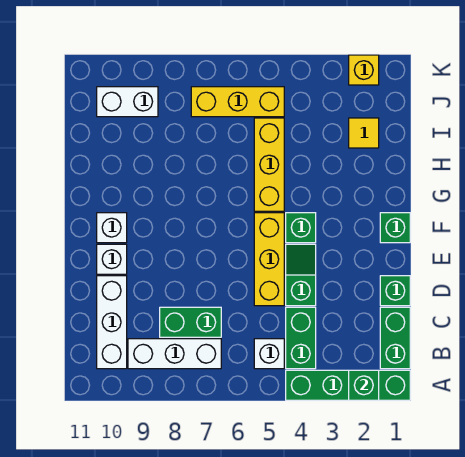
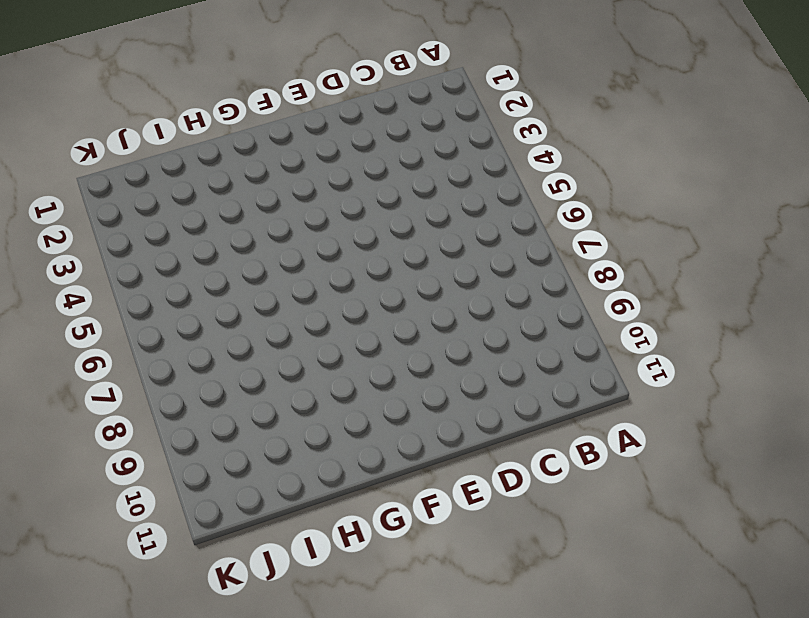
none -> green brick A1:A4 level 1
none -> green brick B1:C1 level 1
none -> green brick B4:C4 level 1

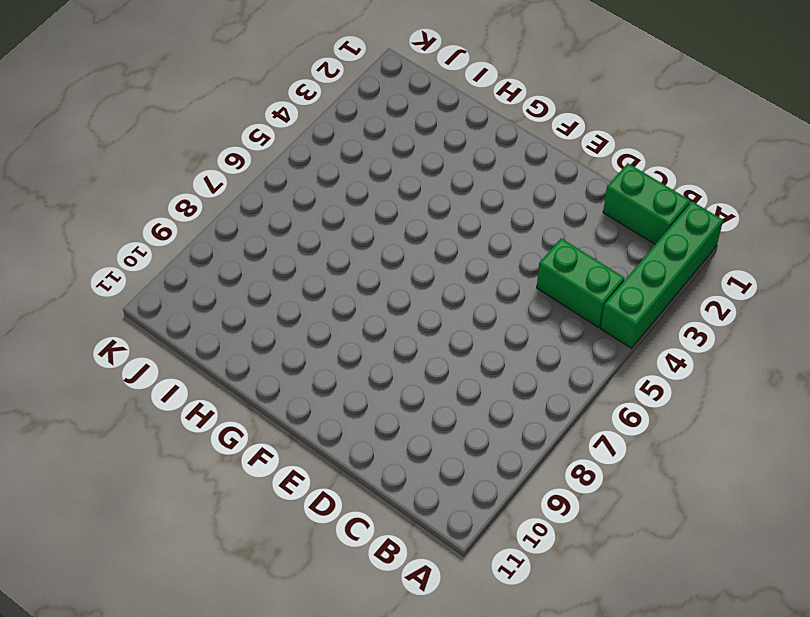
none -> white brick B5 level 1
none -> white brick B7:B9 level 1
none -> white brick B10:D10 level 1

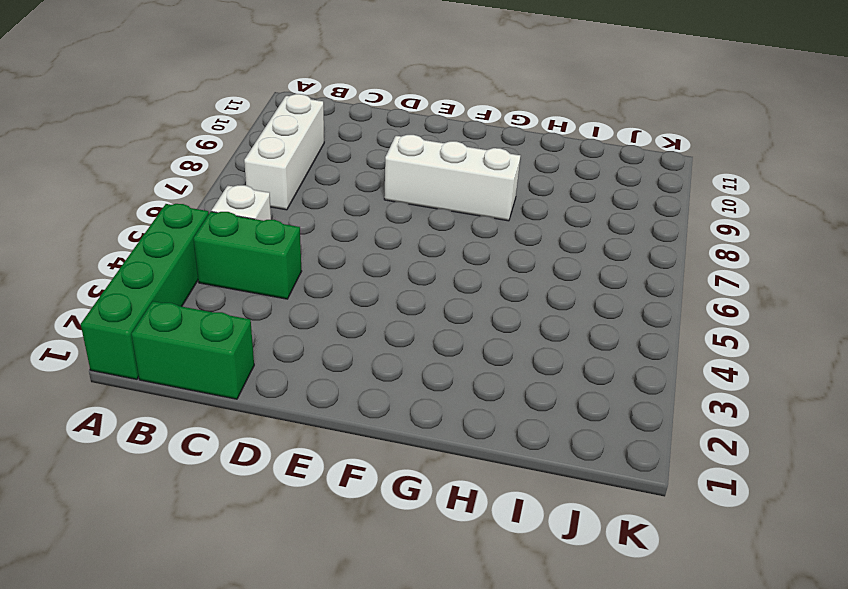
white brick E8:G8 level 1 -> white brick B10:D10 level 1
none -> green brick C7:C8 level 1
none -> green brick D1 level 1
none -> green slope D4:E4 level 1 top D

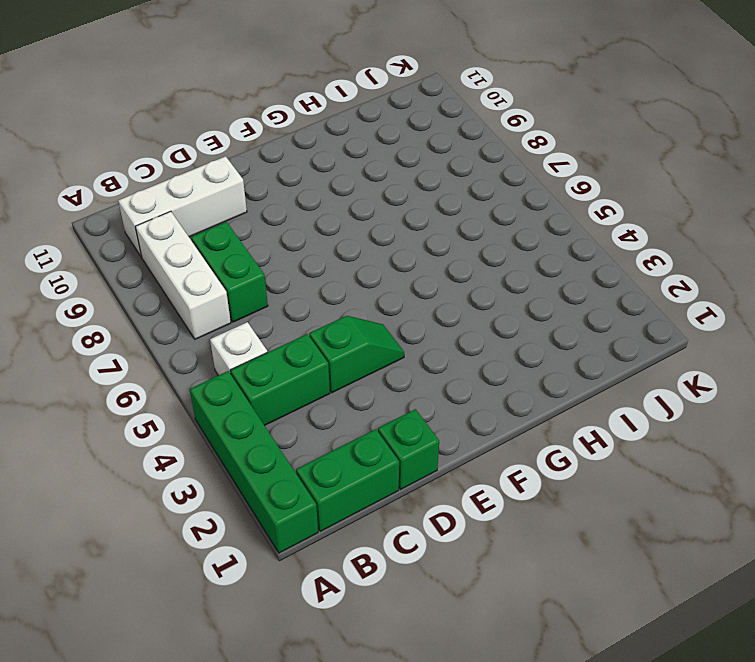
none -> yellow brick D5:F5 level 1
none -> white brick E10 level 1
none -> green brick F1 level 1

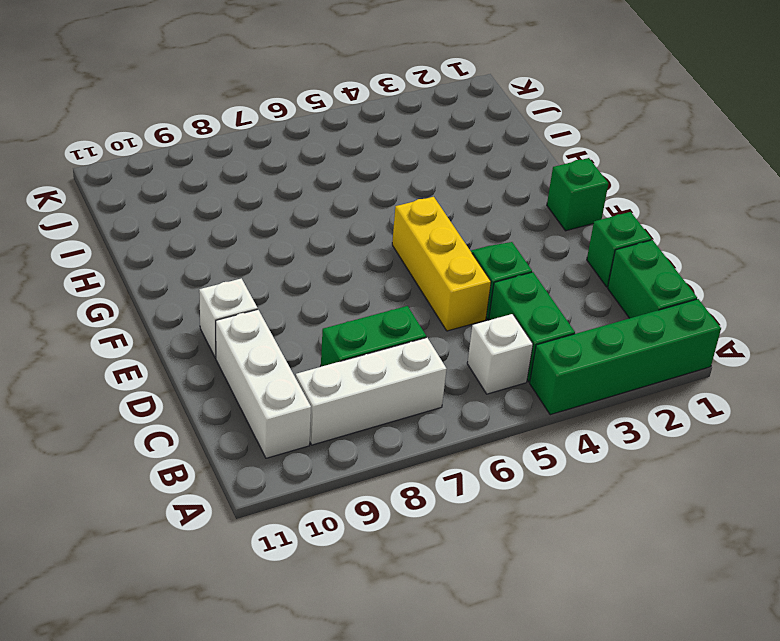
none -> green brick F4 level 1
none -> white brick F10 level 1
none -> yellow brick G5:I5 level 1

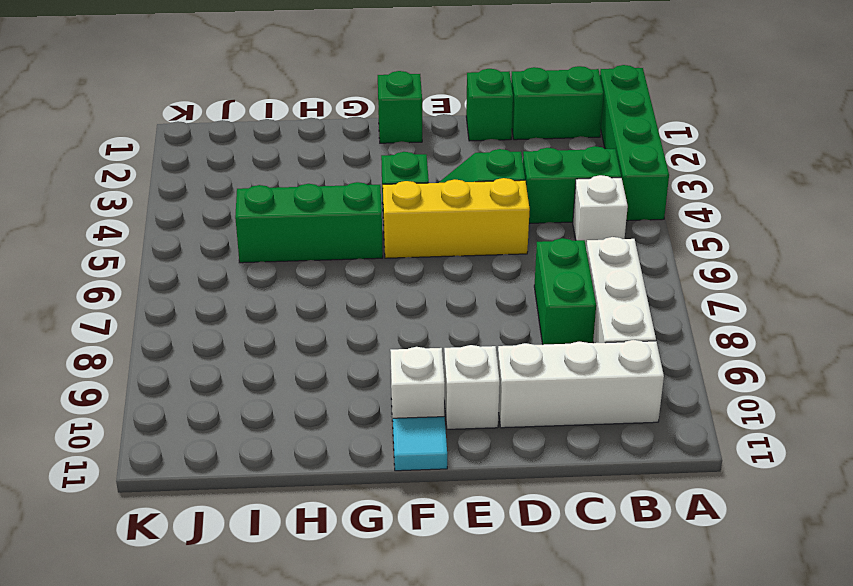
cyan tile F11 level 1 -> none
green brick G5:I5 level 1 -> yellow brick G5:I5 level 1
none -> yellow tile I2 level 1
none -> yellow brick J5:J7 level 1
none -> white brick J9:J10 level 1

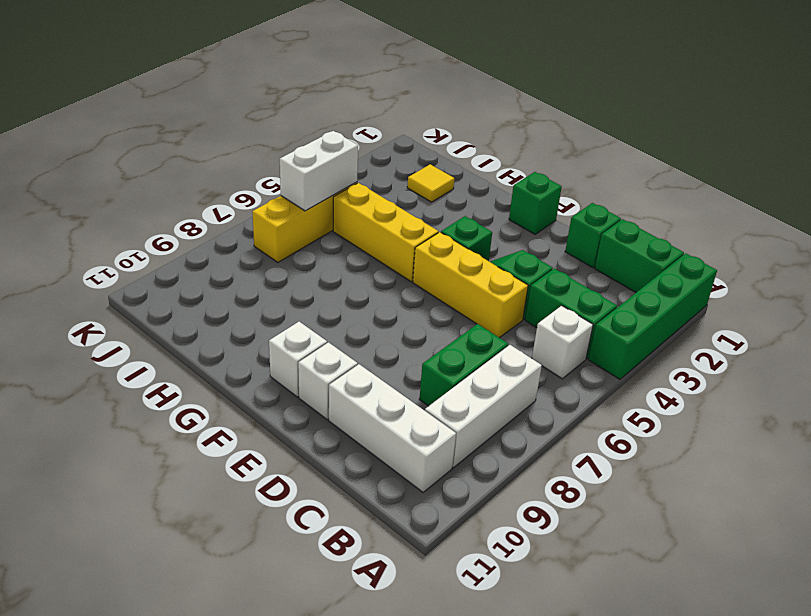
white brick J5:J6 level 2 -> white brick J9:J10 level 1
none -> yellow brick K2 level 1
none -> green brick A2 level 2

